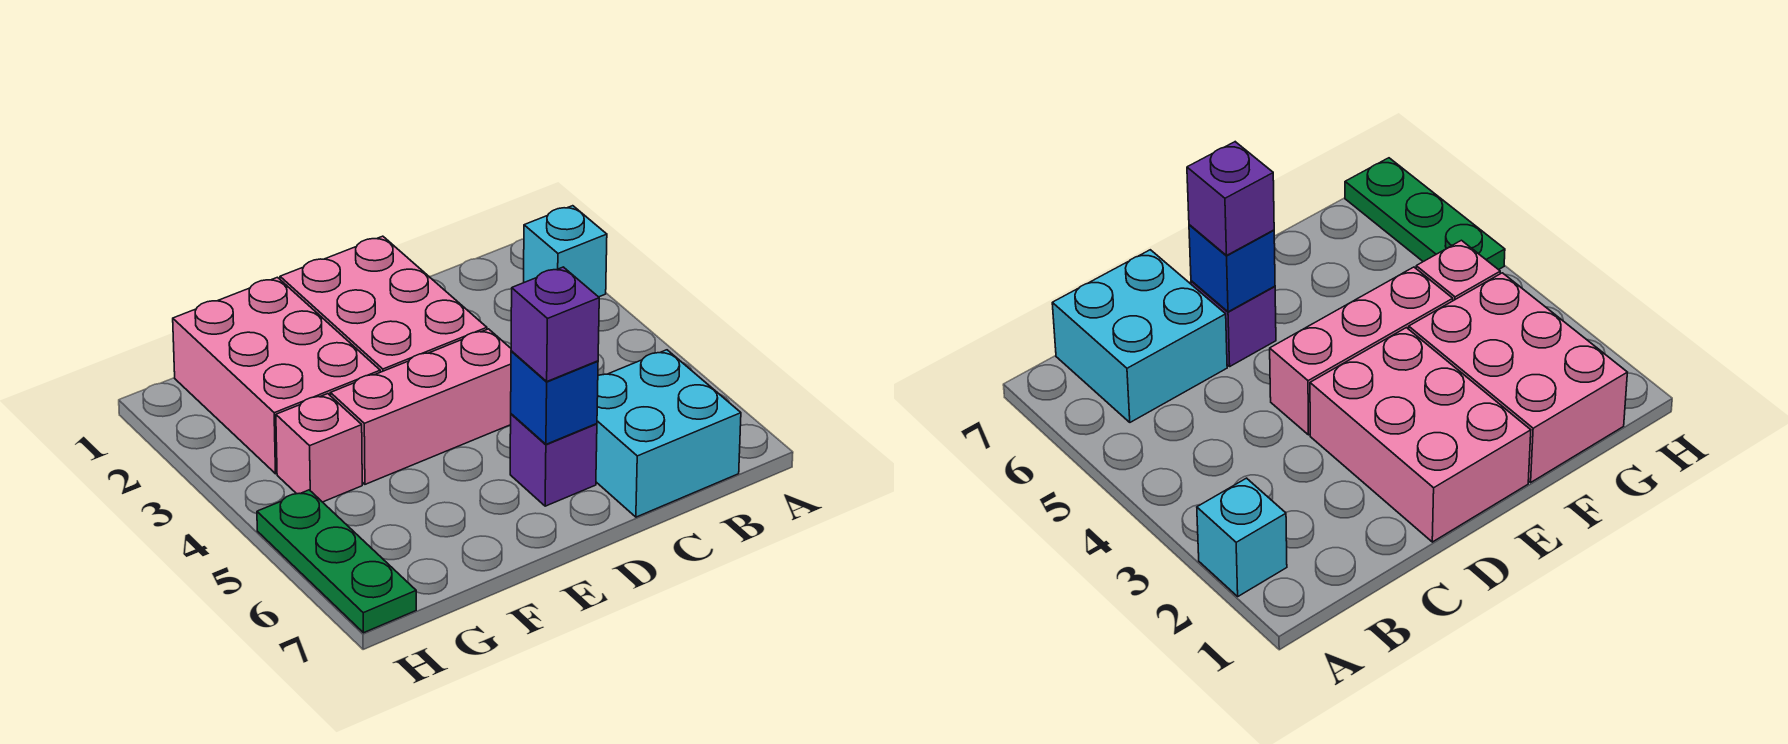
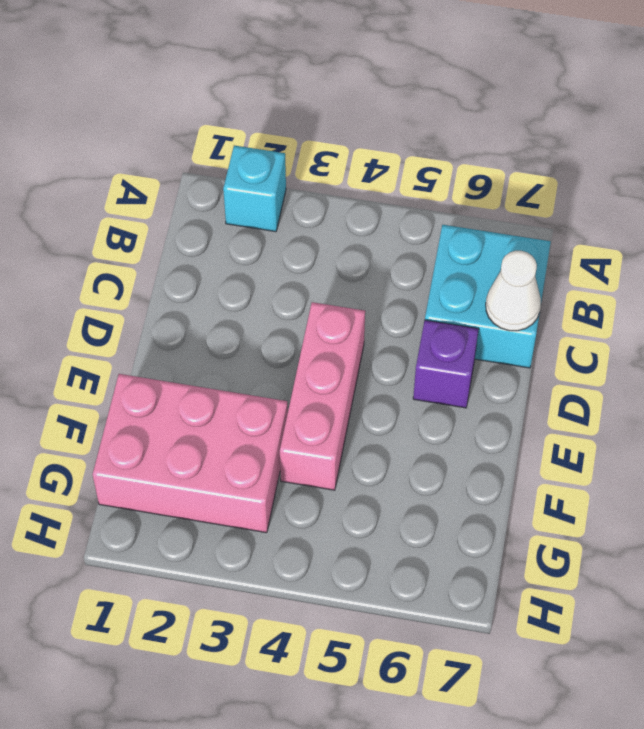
white cone C7 level 2 -> none
none -> pink brick D1:E3 level 1
none -> pink brick G4 level 1

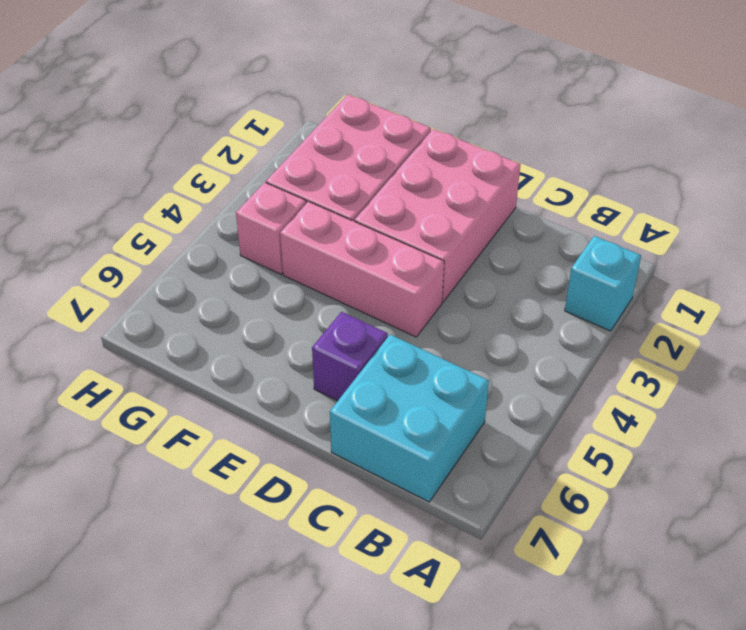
none -> green plate H5:H7 level 1
none -> blue brick D6 level 2

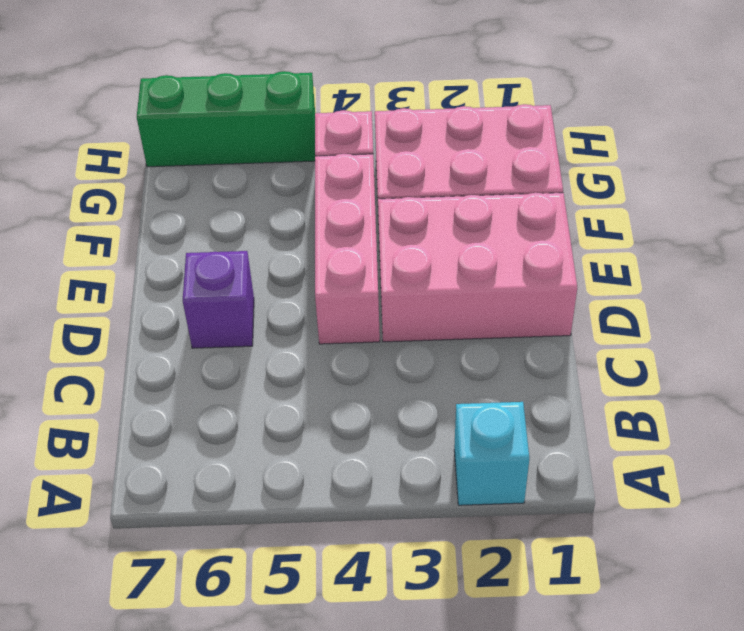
green brick H5:H7 level 1 -> green plate H5:H7 level 1
none -> cyan brick B6:C7 level 1
none -> blue brick D6 level 2

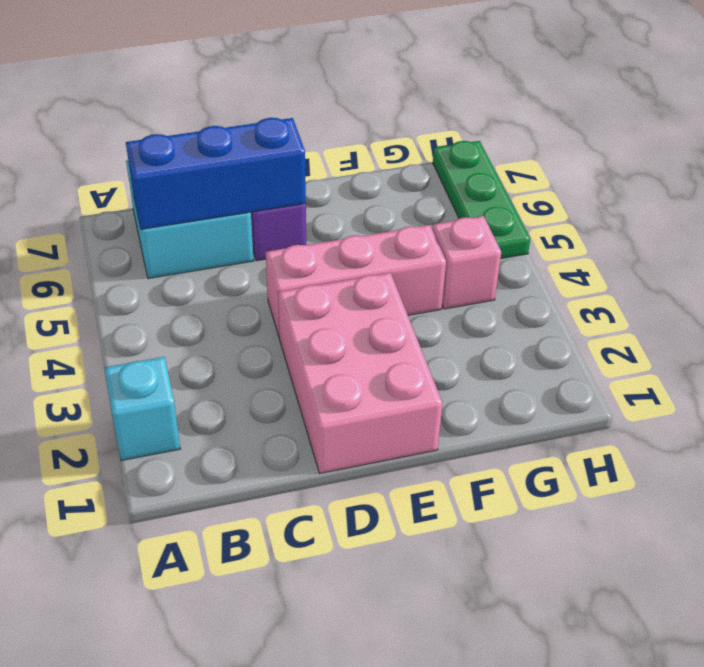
blue brick B6:D6 level 2 -> blue brick D6 level 2
none -> pink brick F1:G3 level 1
none -> purple brick D6 level 3

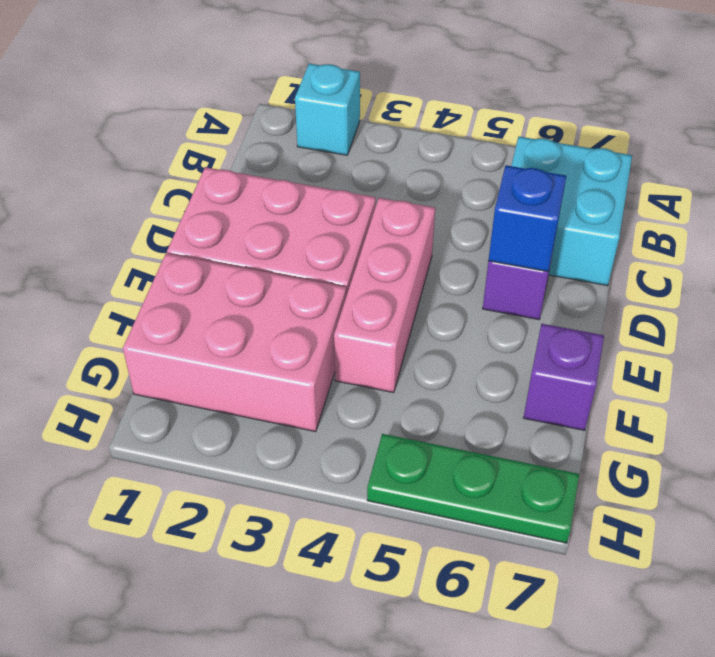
purple brick F7 level 1 -> purple brick D6 level 3
none -> pink brick G4 level 1

